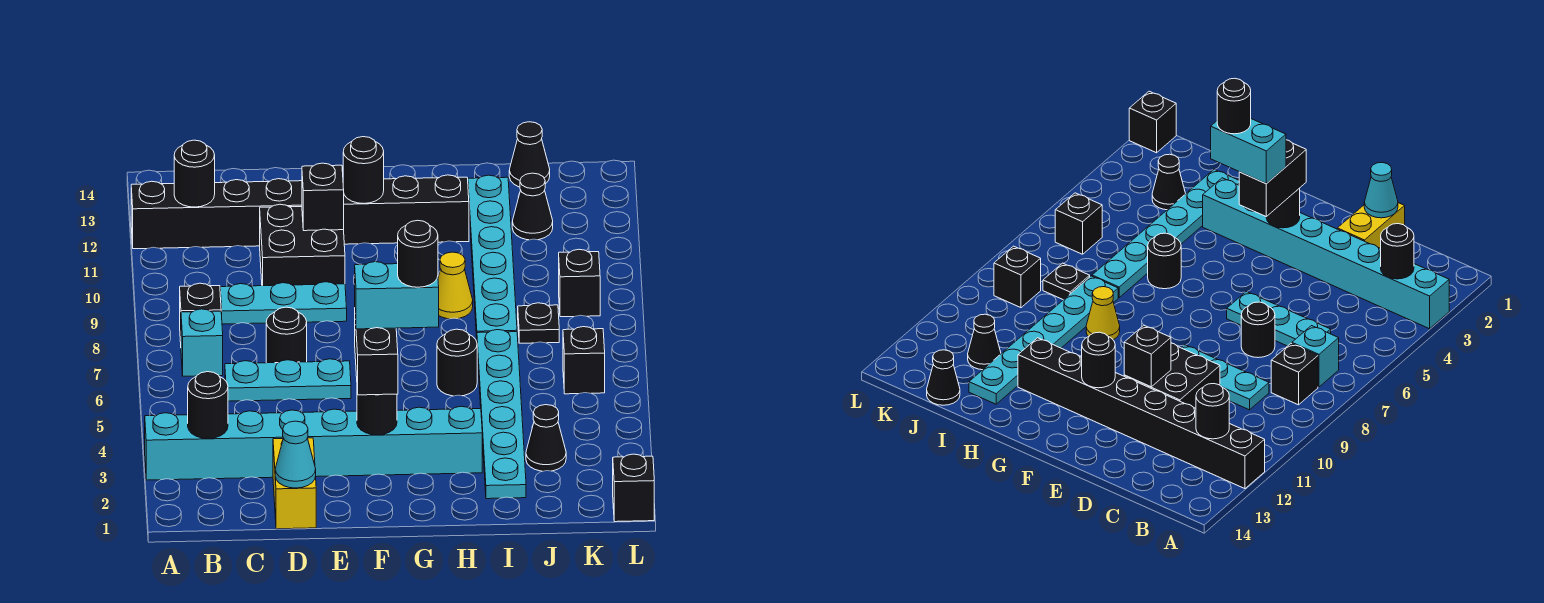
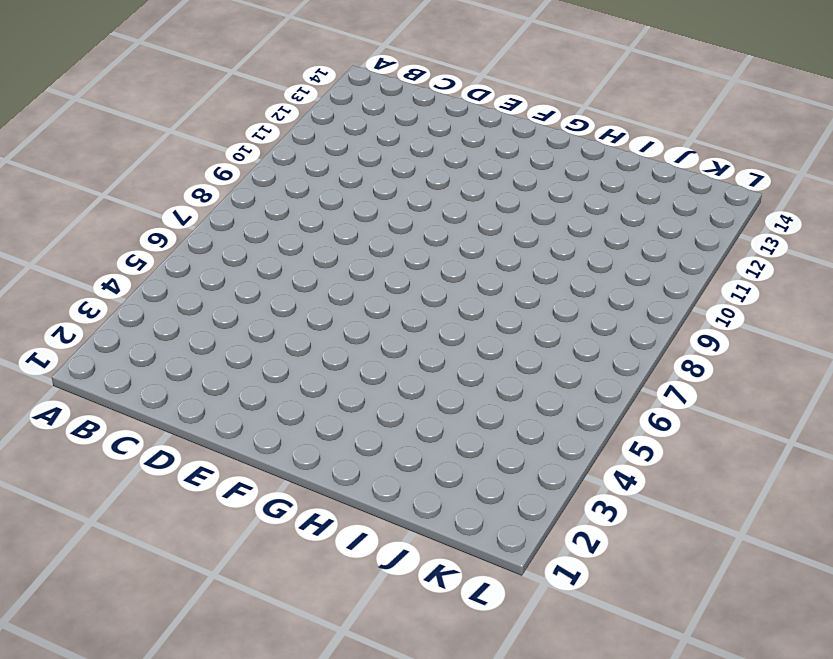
none -> cyan brick A3:H3 level 1
none -> black brick A12:H12 level 1
none -> cyan brick B7 level 1

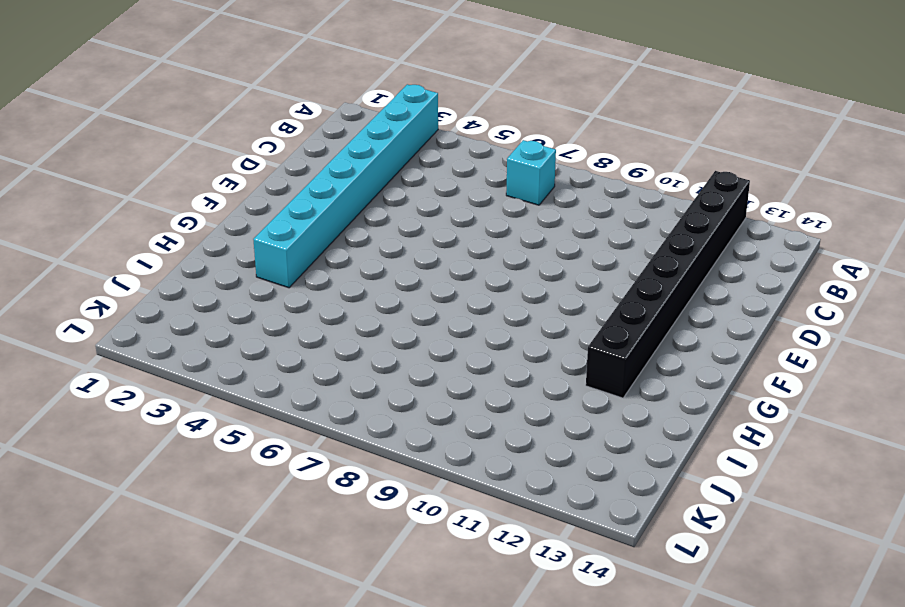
none -> black brick B8 level 1
none -> cyan plate C6:E6 level 1
none -> cyan plate C9:E9 level 1

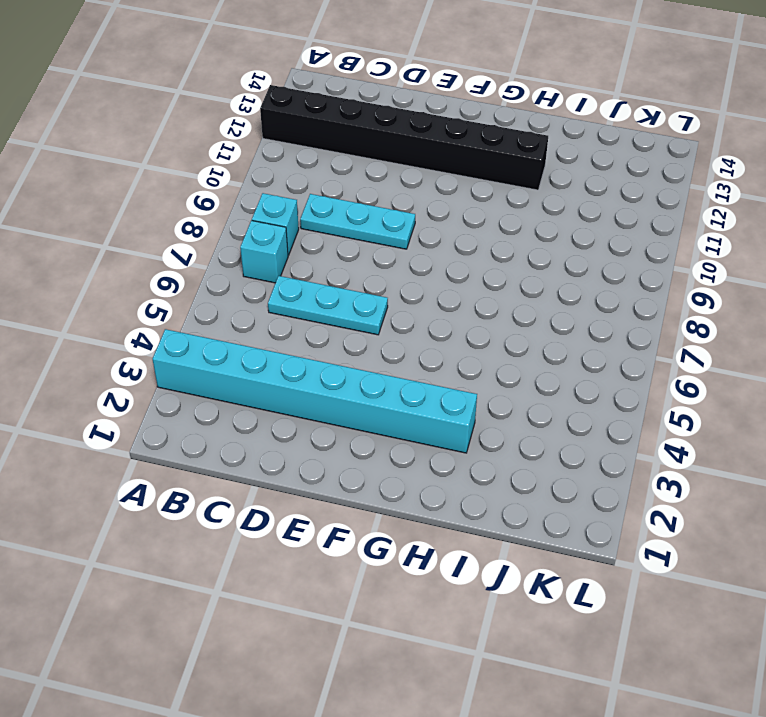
cyan brick B8 level 1 -> black brick B8 level 1
none -> yellow brick D1:D2 level 1
none -> black round brick D7 level 1
none -> black brick D10:E11 level 1

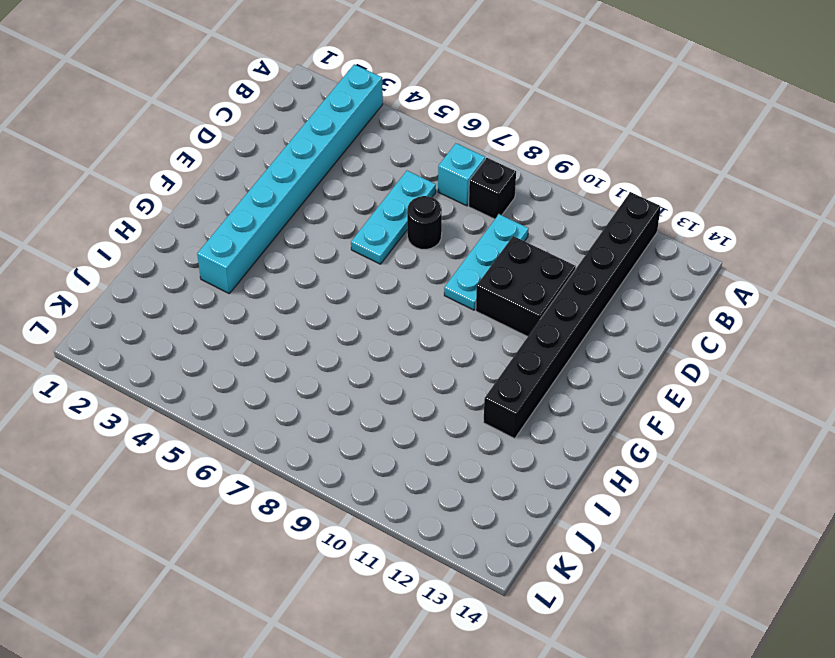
none -> yellow brick D1:D2 level 1
none -> black round brick H6 level 1
none -> yellow cone H9 level 1

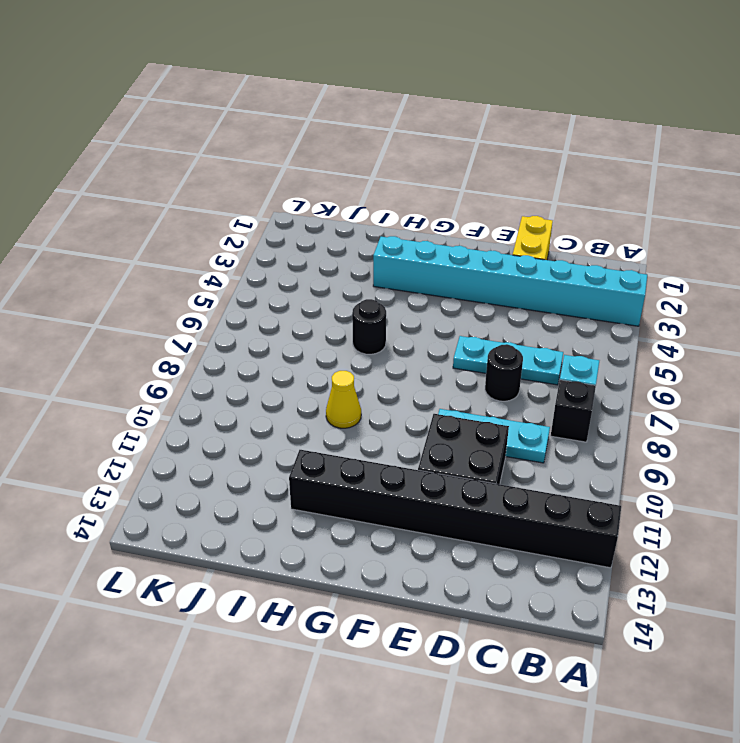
none -> cyan plate I2:I7 level 1
none -> cyan plate I8:I13 level 1
none -> black cone J3 level 1

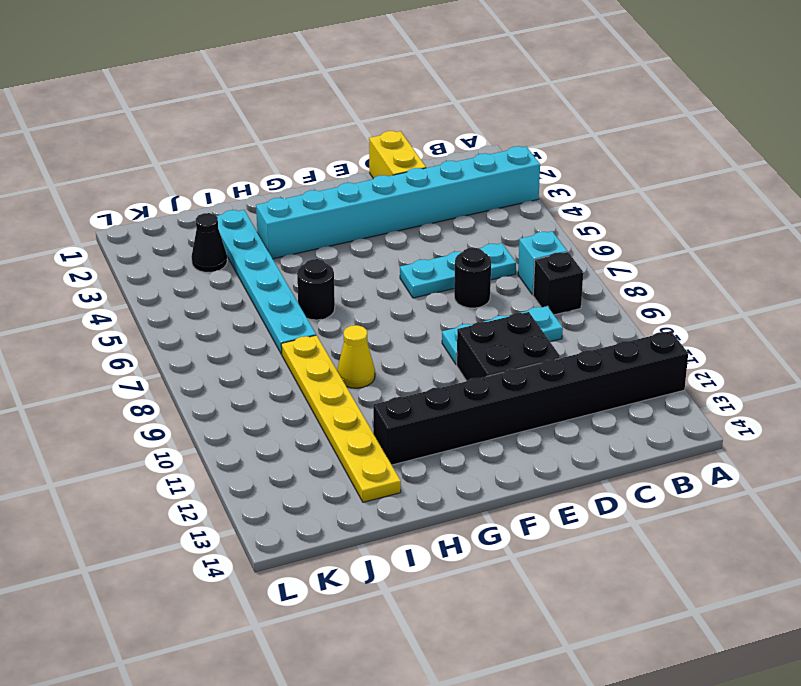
yellow plate I8:I13 level 1 -> cyan plate I8:I13 level 1
none -> black plate J8 level 1
none -> black cone J12 level 1
none -> black cone J14 level 1

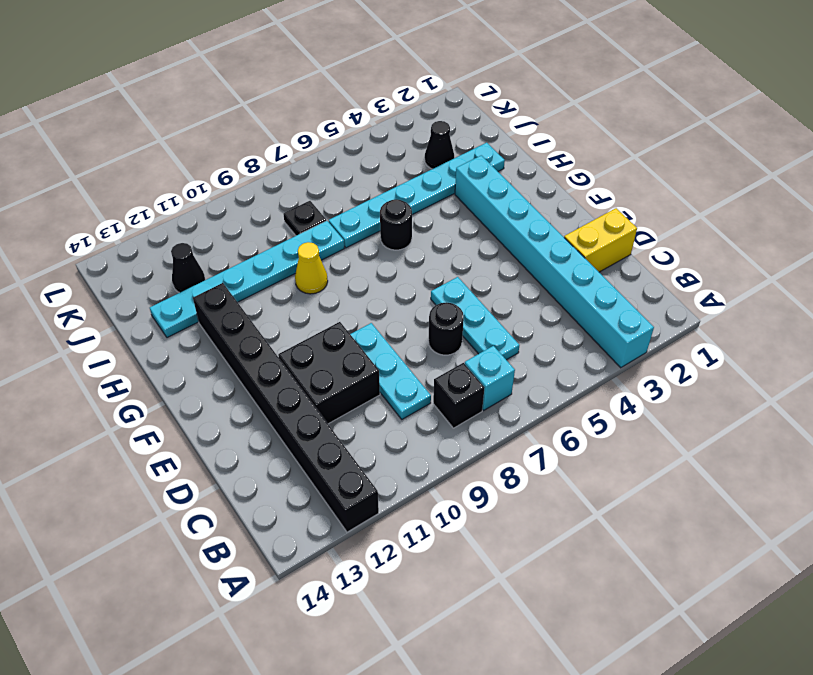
none -> black cone J14 level 1
none -> black brick K6 level 1
none -> black brick K9 level 1

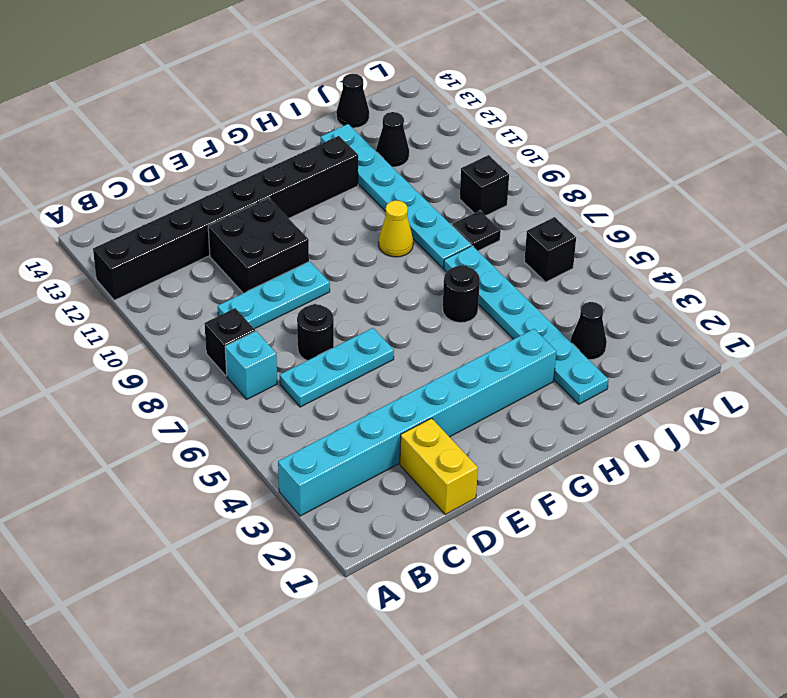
none -> black brick L1 level 1
none -> black round brick B3 level 2
none -> black round brick B12 level 2

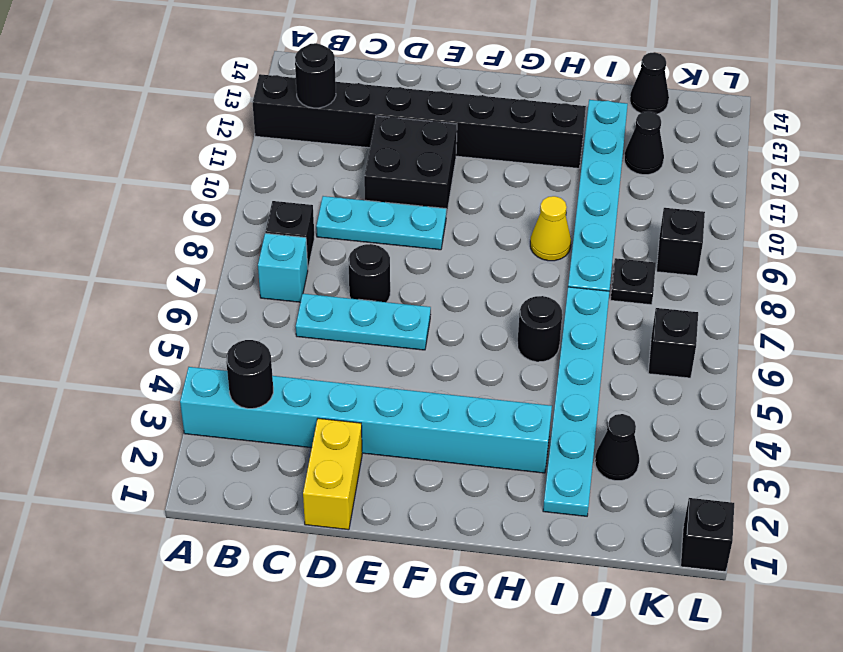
none -> cyan cone D1 level 2
none -> black brick E11 level 2
none -> black round brick F3 level 2

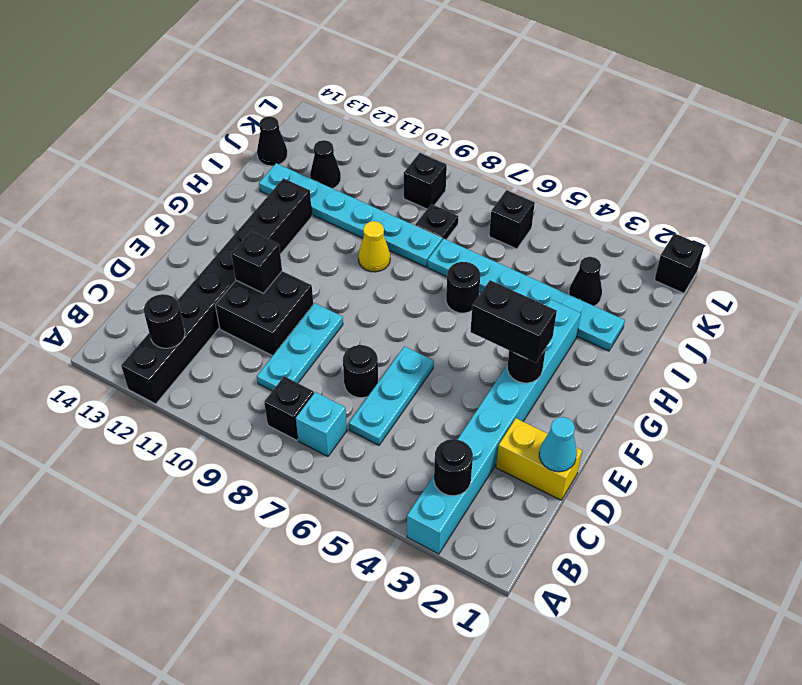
none -> black round brick F12 level 2
none -> cyan brick F4:G4 level 4
none -> black round brick G4 level 5

